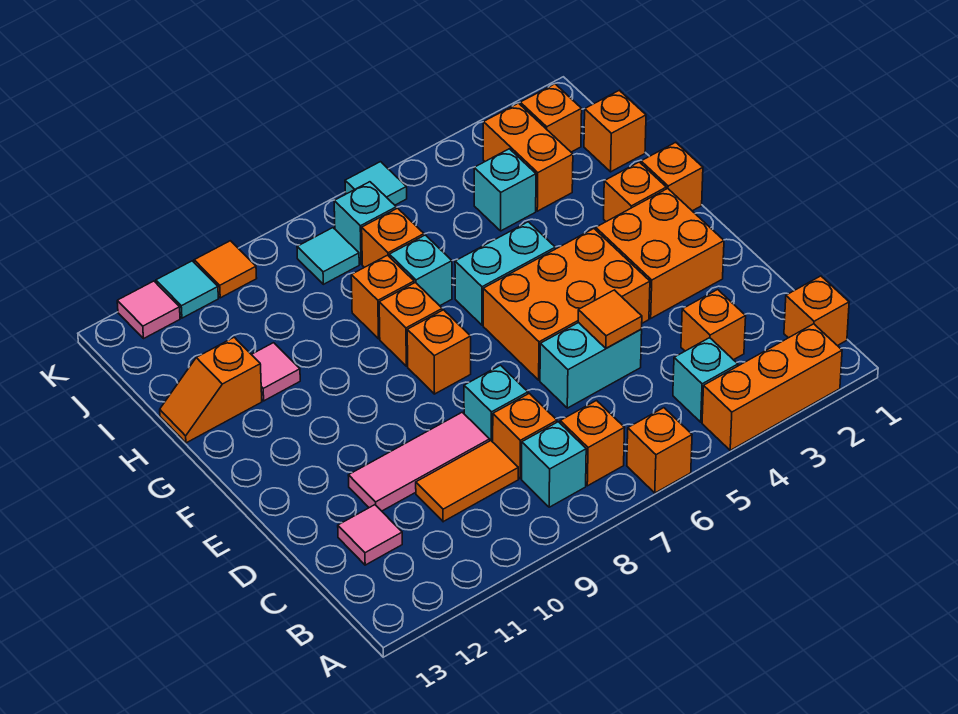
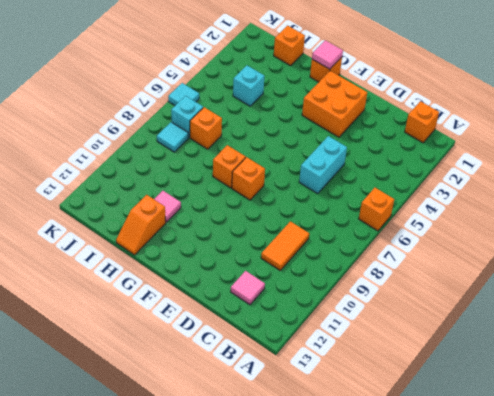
pink tile G1 level 2 -> pink tile K12 level 1
none -> orange brick A2:A4 level 1
none -> cyan brick B4 level 1
none -> orange brick B7 level 1
none -> cyan brick B8 level 1

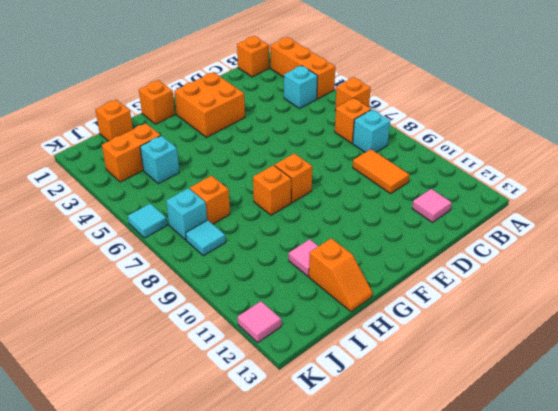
none -> orange brick C3 level 1
none -> orange brick C8 level 1
none -> cyan brick D5:D6 level 1
none -> cyan brick D8 level 1

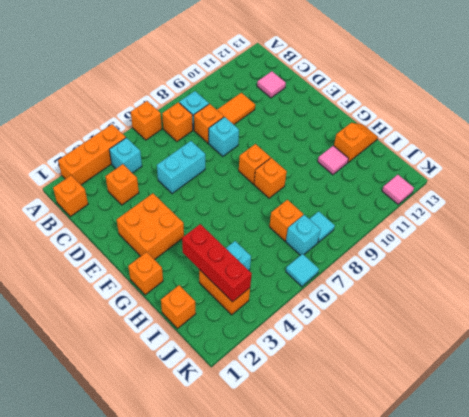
red brick H3:J3 level 2 -> none
none -> pink tile D9:D11 level 1
none -> orange brick E4:F6 level 1
none -> orange brick G2 level 1
none -> cyan brick G5:G6 level 1

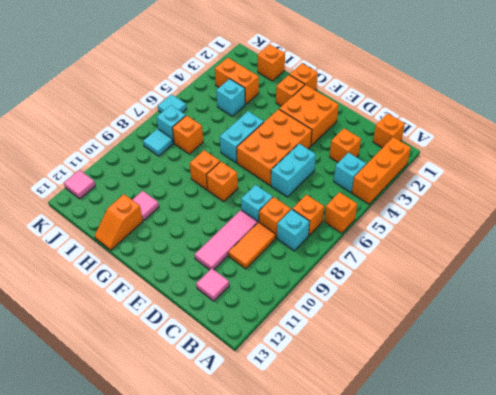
none -> cyan brick H7 level 1
none -> orange brick H8 level 1
none -> orange brick J2 level 1
none -> orange tile K10 level 1

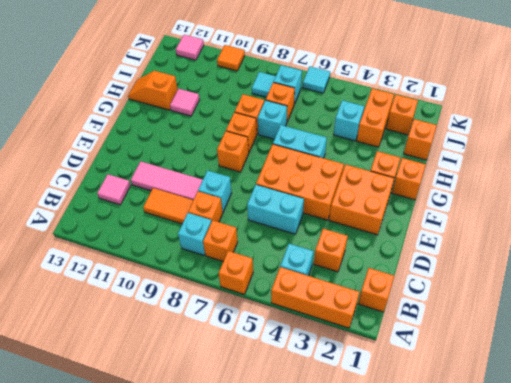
none -> cyan tile K11 level 1
none -> orange tile D5 level 2

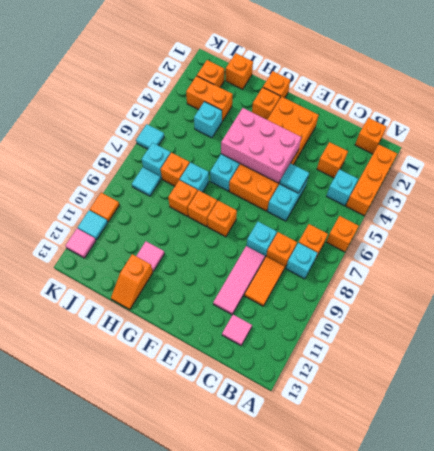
cyan tile D5 level 2 -> orange tile D5 level 2
pink brick E4:G5 level 2 -> none

